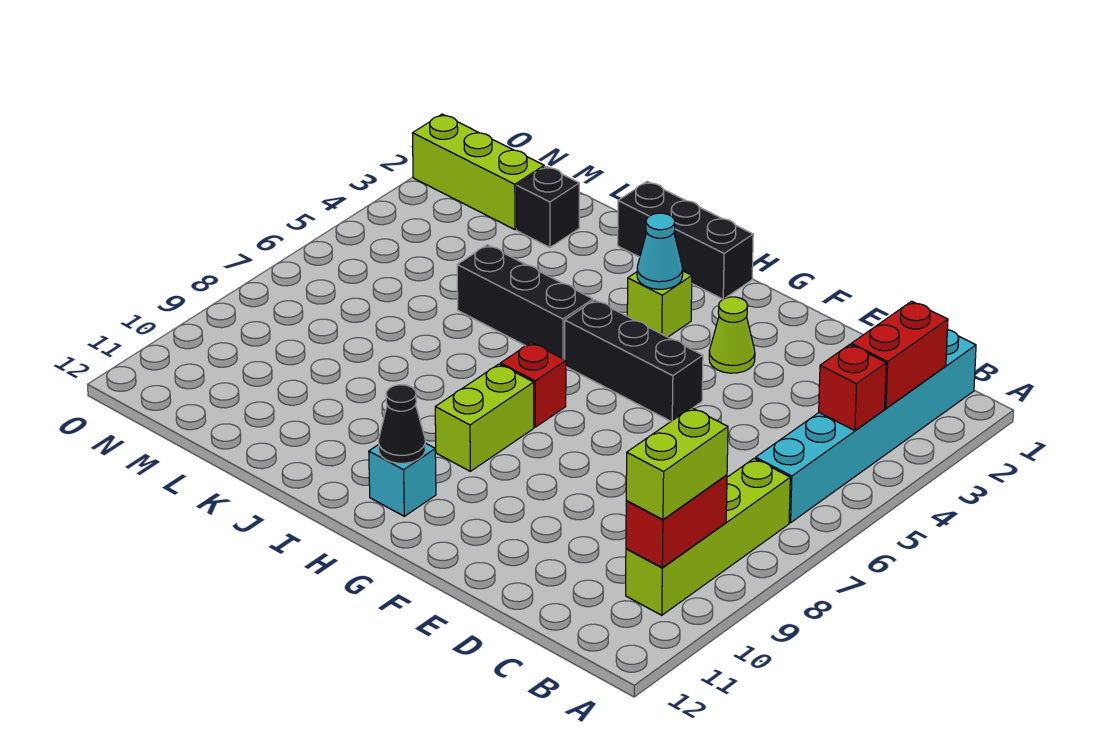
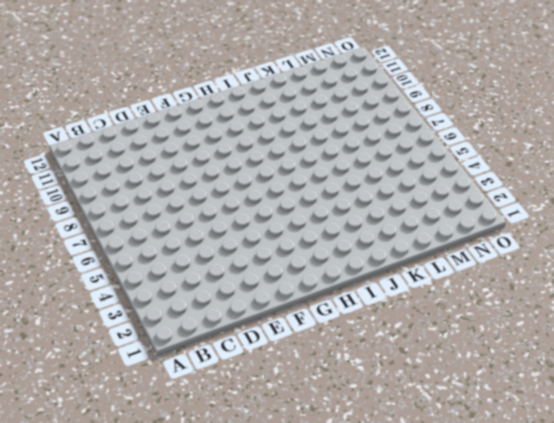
none -> cyan brick B1:B6 level 1
none -> lime brick B7:B10 level 1
none -> lime cone F3 level 1

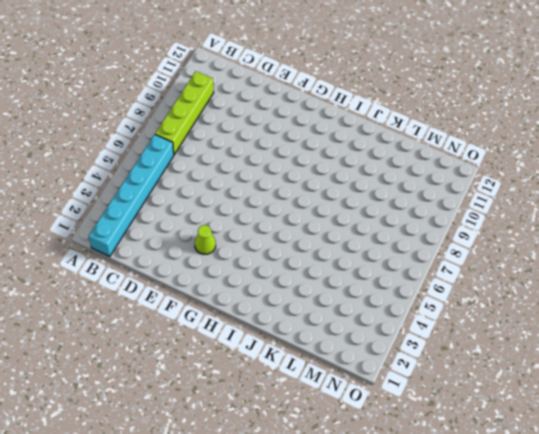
none -> black brick F5:H5 level 1
none -> black brick H1:J1 level 1
none -> lime brick H3 level 1

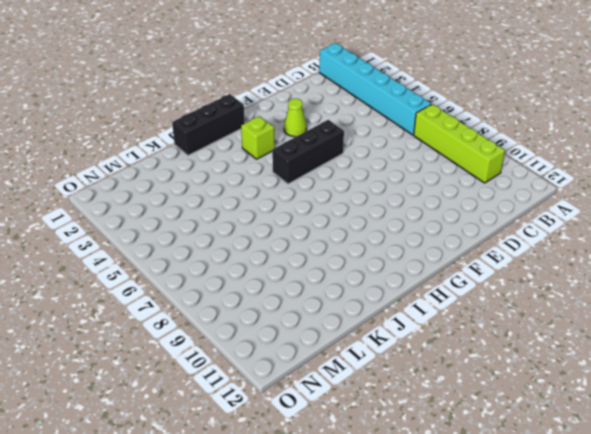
none -> red brick H7 level 1
none -> lime brick H8:H9 level 1
none -> cyan brick H11 level 1

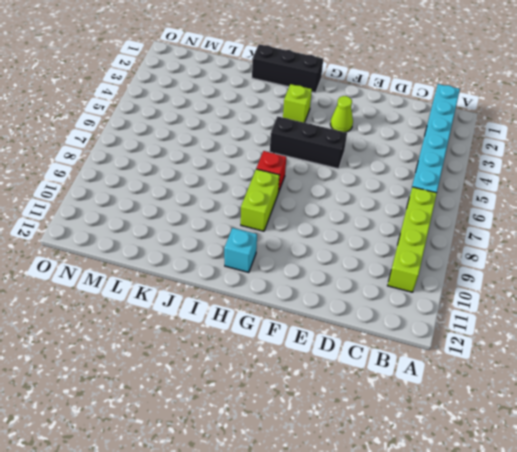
none -> black brick I5:K5 level 1
none -> black brick L2 level 1
none -> lime brick M2:O2 level 1

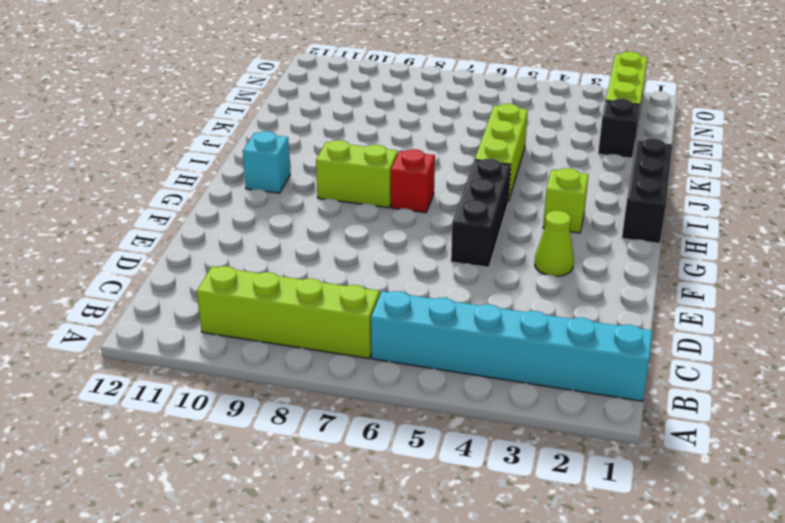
lime brick I5:K5 level 1 -> black brick I5:K5 level 1
none -> red brick B2:B3 level 2
none -> red brick B4 level 2
none -> red brick B9:B10 level 2

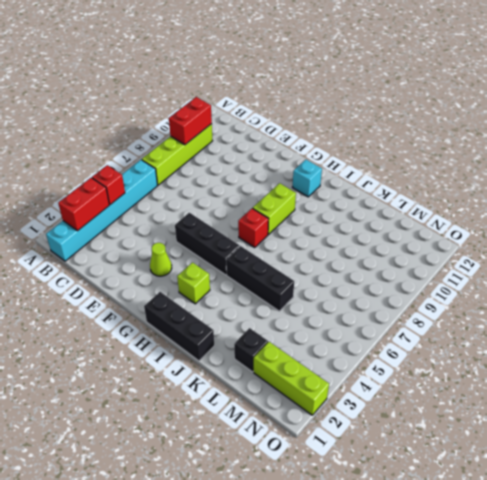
none -> cyan cone H3 level 2
none -> black cone H11 level 2
none -> lime brick B9:B10 level 3

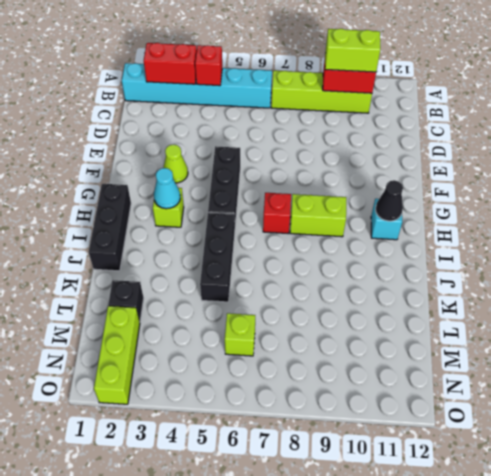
lime brick M6 level 1 -> none

